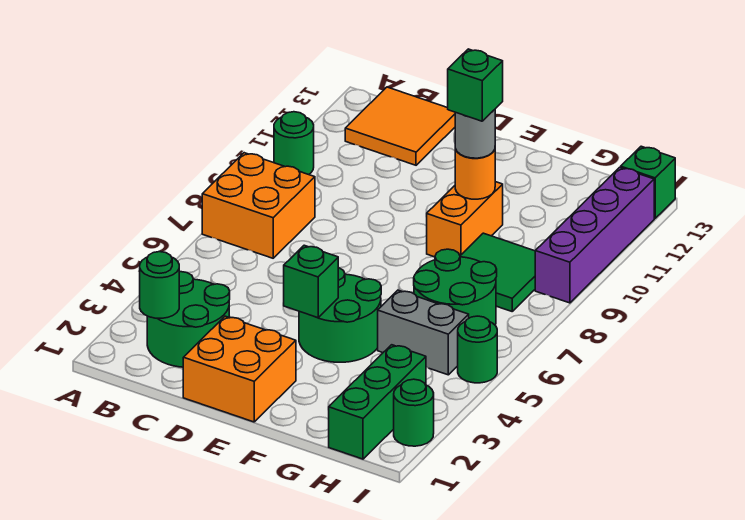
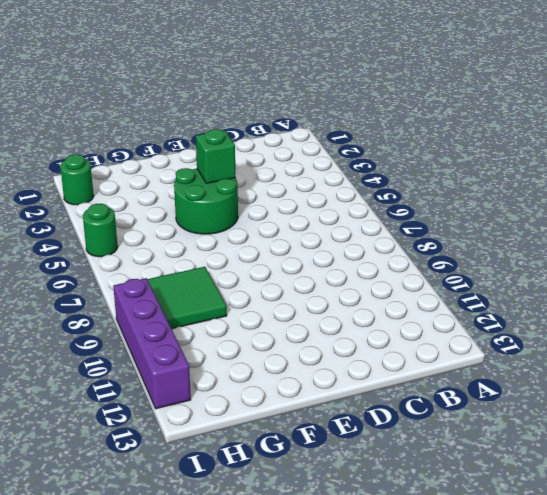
none -> orange brick A7:B8 level 1
none -> green round brick A10 level 1
none -> green round brick B2:C3 level 1

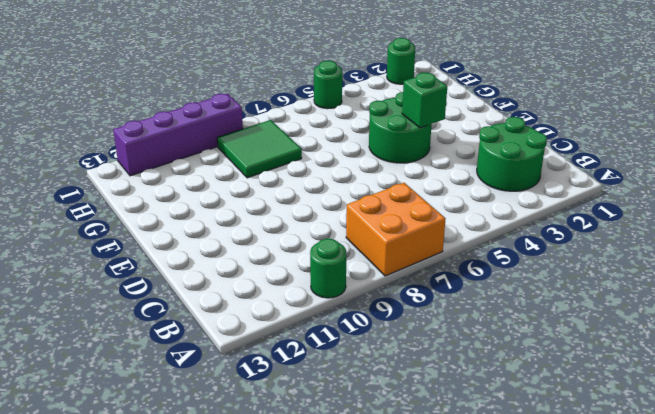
none -> orange tile B12:C13 level 1
none -> orange brick D1:E2 level 1
none -> orange brick F9:F10 level 1

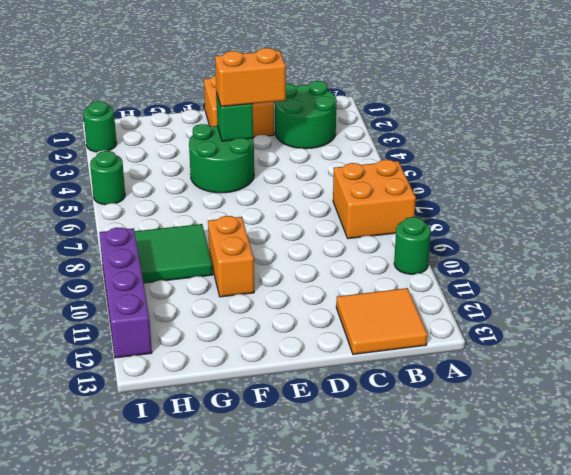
orange brick D4:E4 level 3 -> none
none -> grey brick G5:H5 level 1
none -> green round brick G6:H7 level 1
none -> green brick H1:H3 level 1

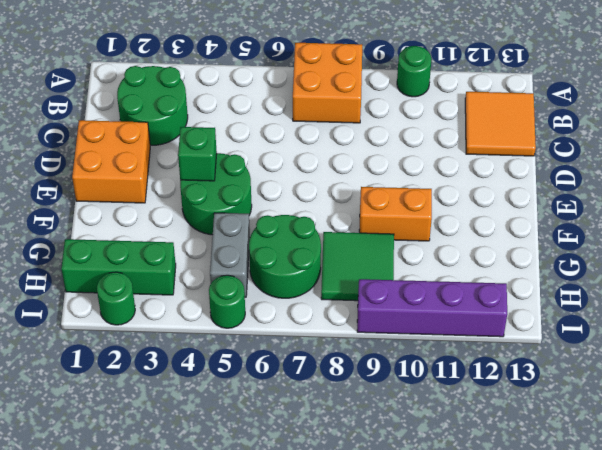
none -> green brick I13 level 1
none -> green round brick B2 level 2
none -> orange round brick F10 level 2

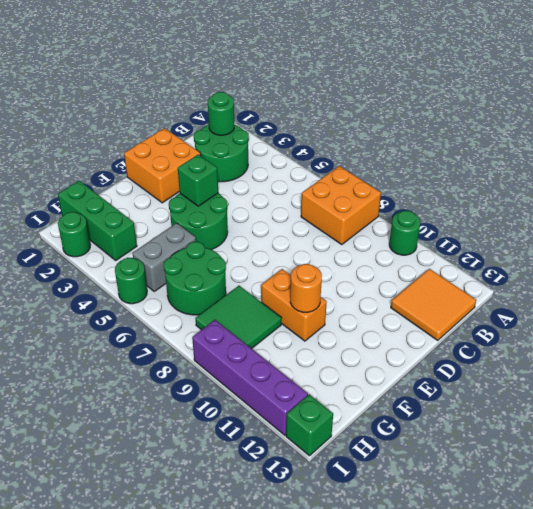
none -> grey round brick F10 level 3
none -> green brick F10 level 4

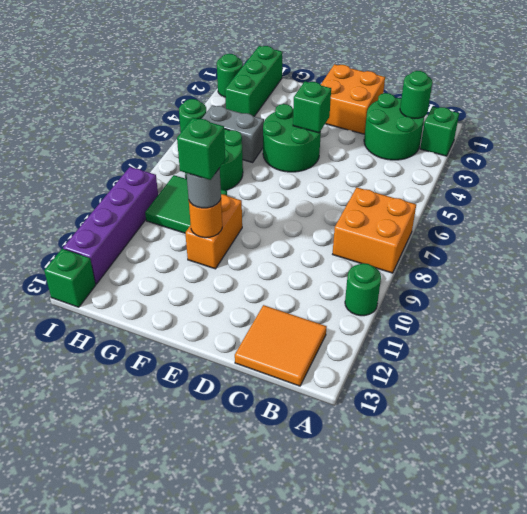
green brick A2 level 1 -> none

